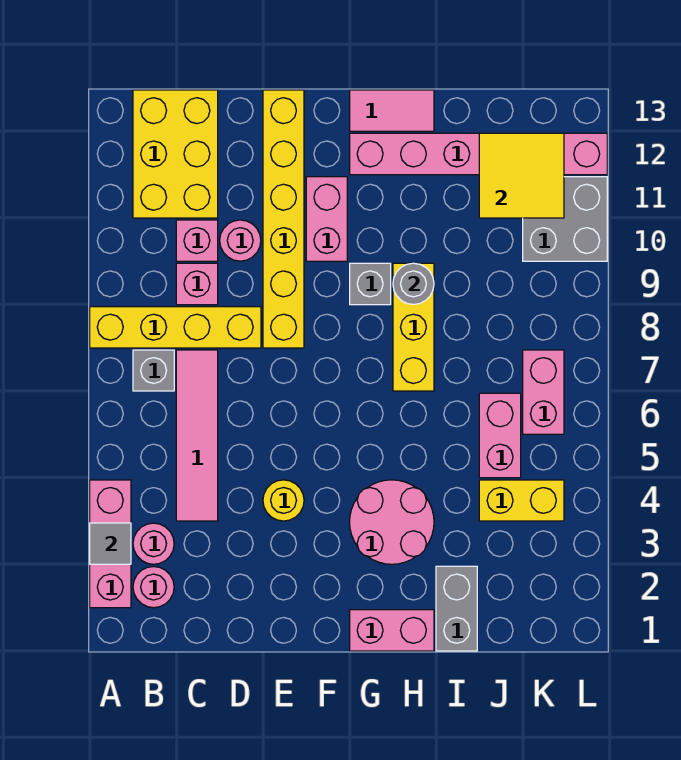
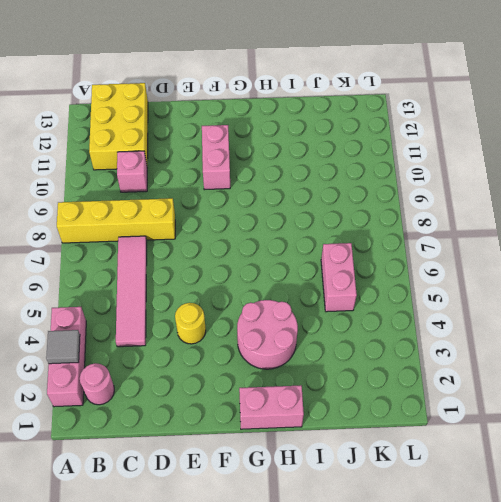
none -> pink round brick B3 level 1
none -> grey brick B7 level 1
none -> pink brick C9 level 1

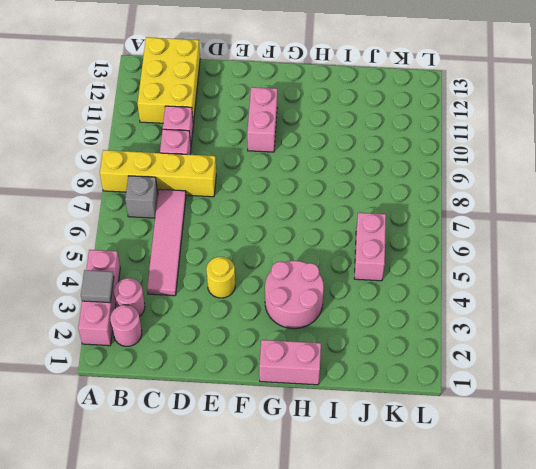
none -> pink round brick D10 level 1
none -> yellow brick E8:E13 level 1
none -> grey brick G9 level 1

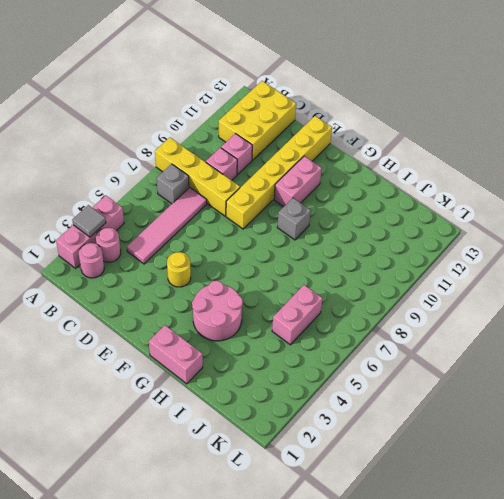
none -> pink round brick D10 level 1
none -> pink brick G12:L12 level 1
none -> pink tile G13:H13 level 1

